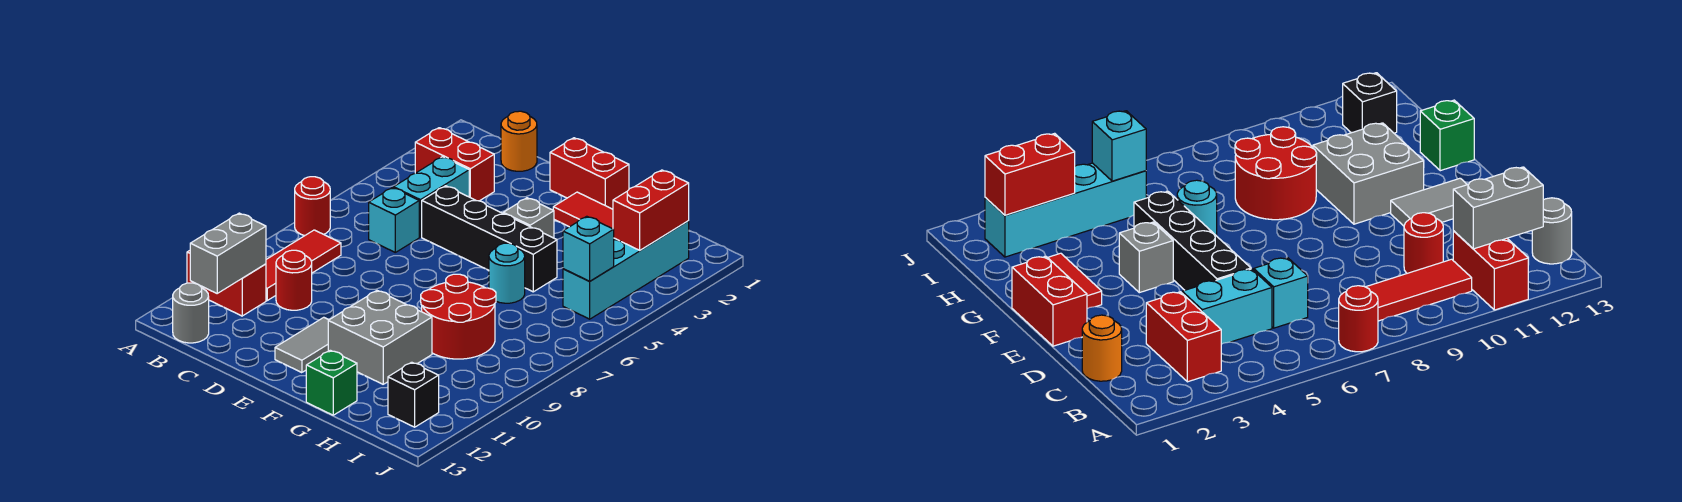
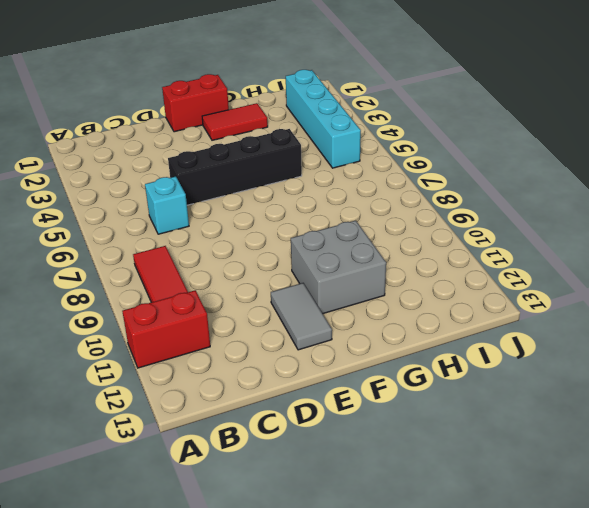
none -> red round brick A7 level 1
none -> red brick B3:C3 level 1
none -> grey round brick B13 level 1

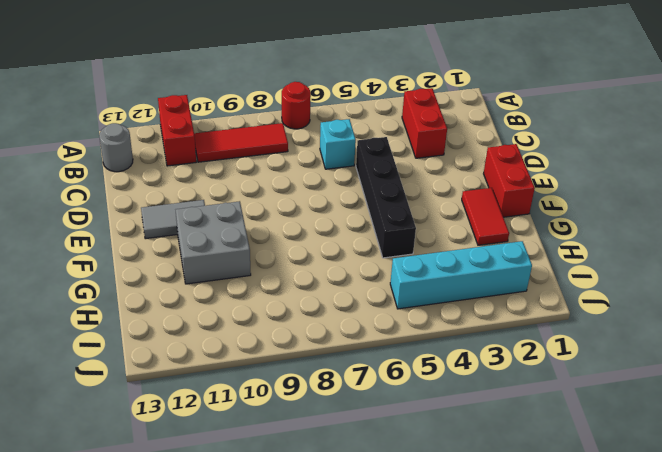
none -> orange round brick C1 level 1
none -> cyan brick C4:C5 level 1
none -> red round brick C10 level 1

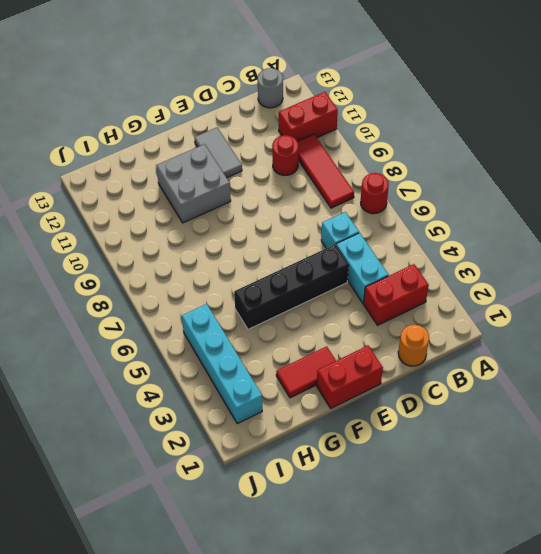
none -> grey brick F4 level 1
none -> cyan round brick G6 level 1
none -> red round brick G8:H9 level 1

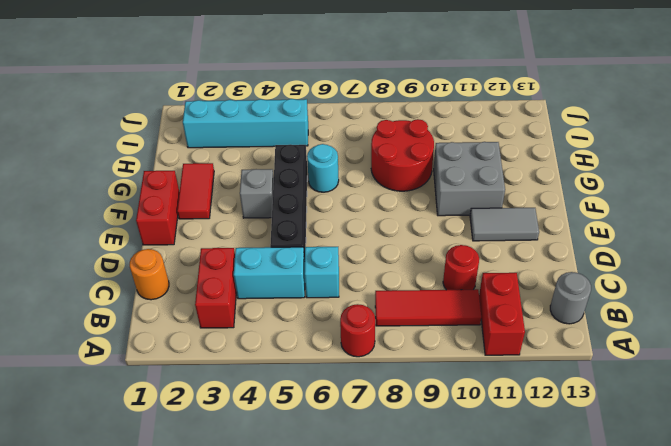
none -> green brick G13 level 1
none -> black brick I12 level 1
none -> grey brick B11:B12 level 2

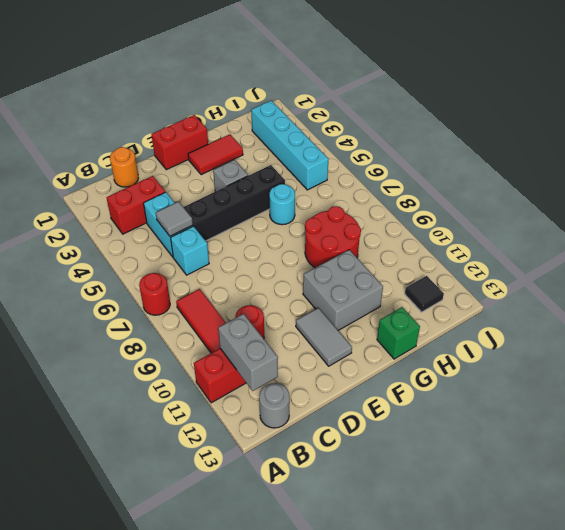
grey tile C5 level 2 -> none
black tile I12 level 1 -> black brick I12 level 1
none -> red brick I2:I3 level 2
none -> cyan brick I5 level 2

